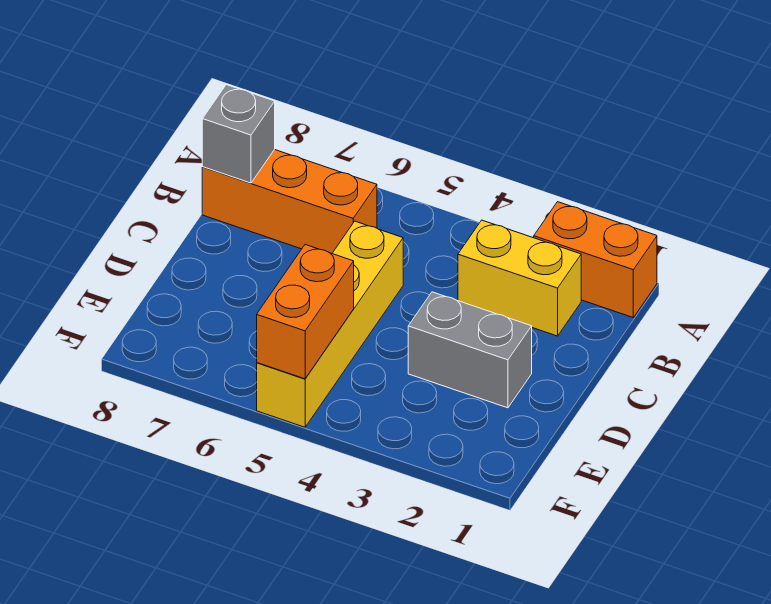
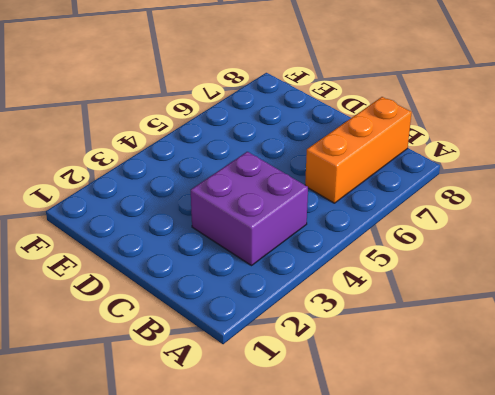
purple brick B3:C4 level 1 -> yellow brick B2:B3 level 1
none -> orange brick A1:A2 level 1
none -> yellow brick C5:F5 level 1

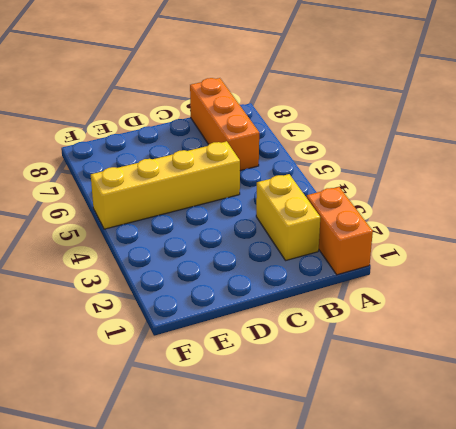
none -> grey brick D2:D3 level 1
none -> grey brick B8 level 2

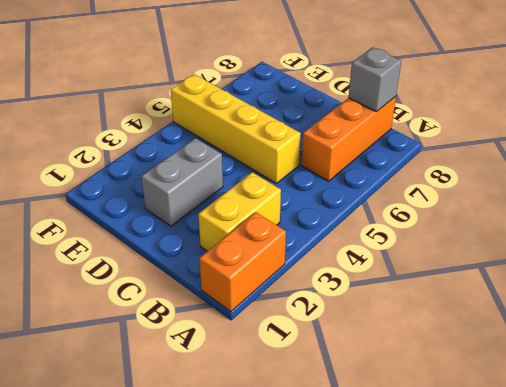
none -> orange brick E5:F5 level 2

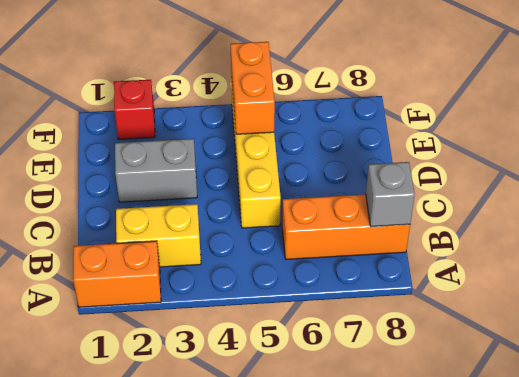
red brick F2 level 1 -> none

